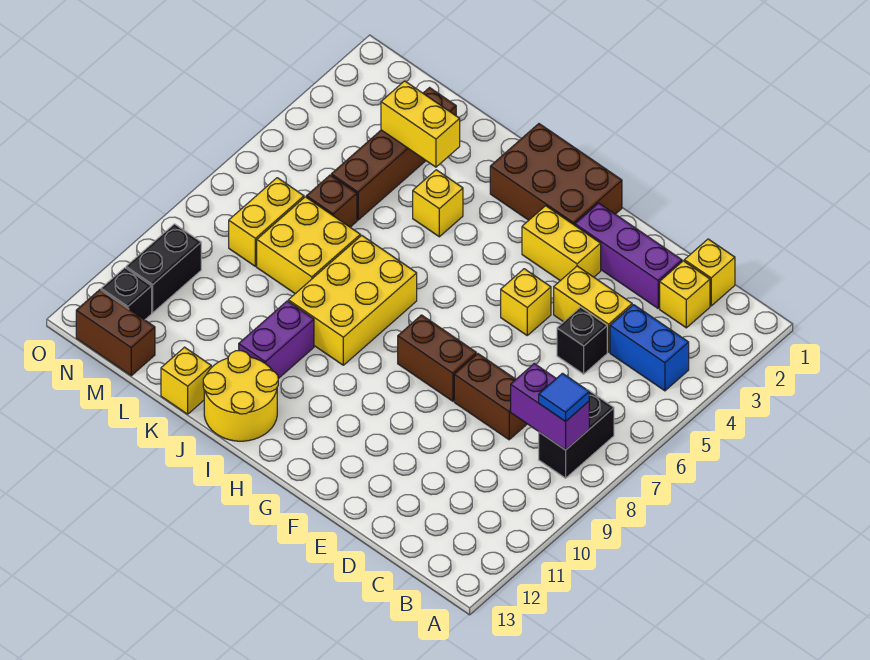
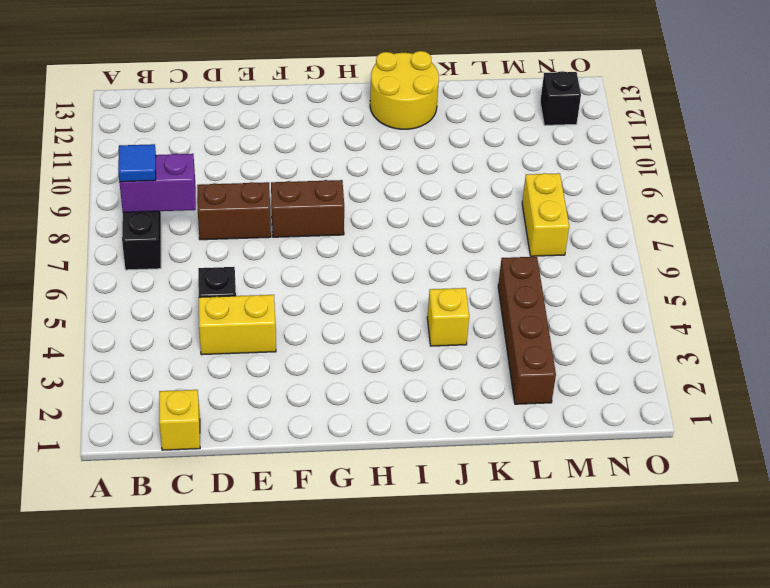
none -> blue brick B4:C4 level 1
none -> yellow brick C2 level 1
none -> purple brick D2:F2 level 1

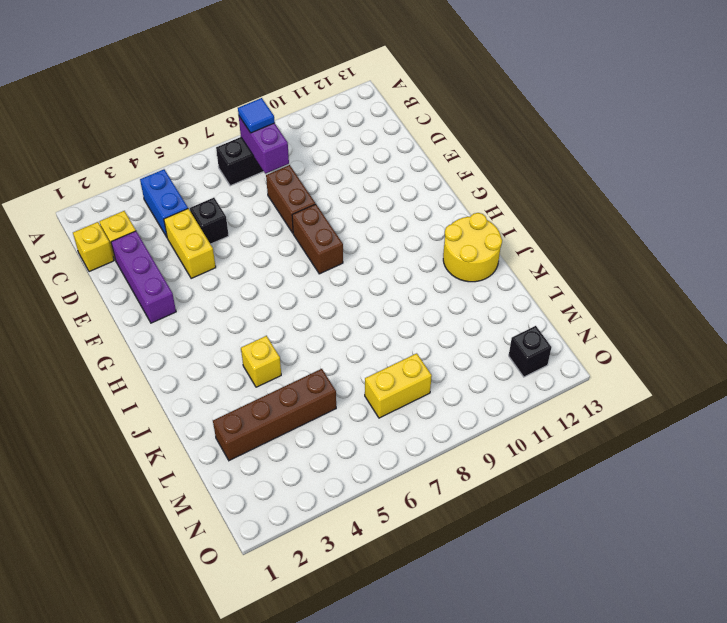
none -> yellow brick F3:G3 level 1
none -> yellow brick F5 level 1
none -> brown brick G1:I2 level 1

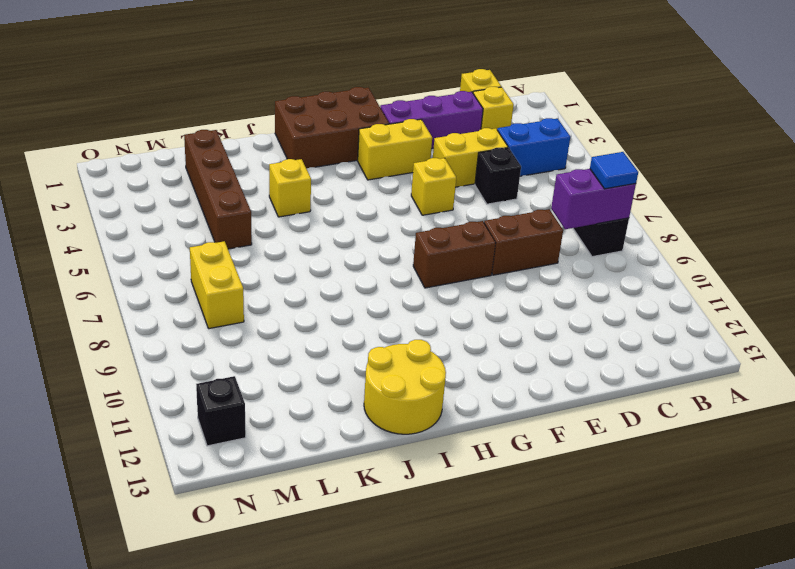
none -> yellow brick I7:J9 level 1
none -> purple brick J10:J11 level 1
none -> yellow brick K7:L8 level 1

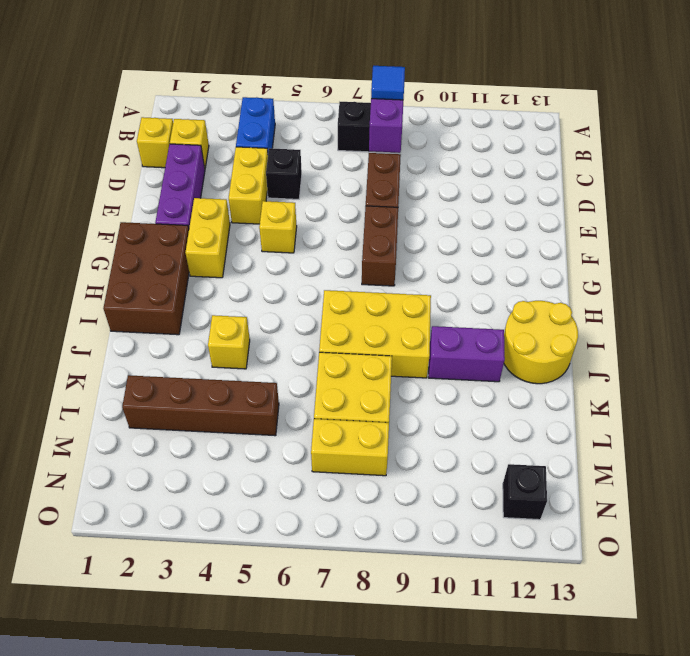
none -> yellow brick K13 level 1
none -> brown brick L6 level 1
none -> brown brick M13:N13 level 1

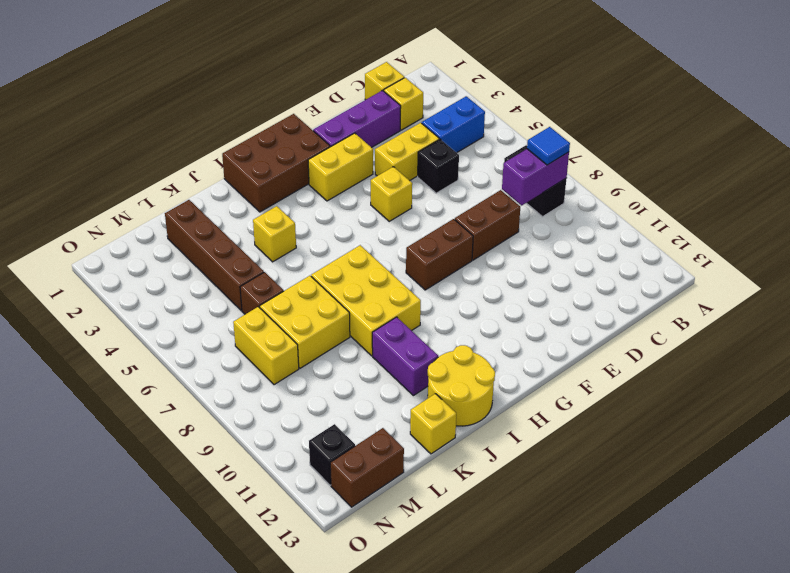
none -> black brick N10:N11 level 1
none -> yellow brick K3:L3 level 2

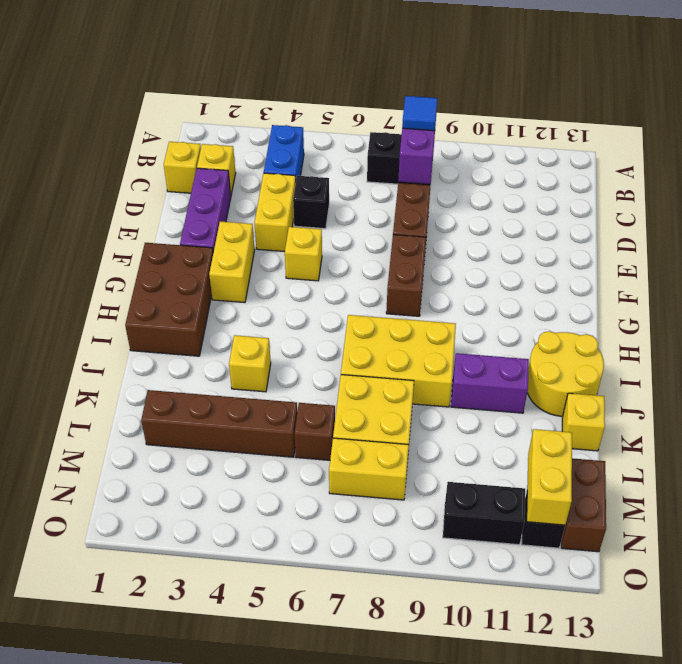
yellow brick M12:N12 level 2 -> yellow brick K3:L3 level 2

